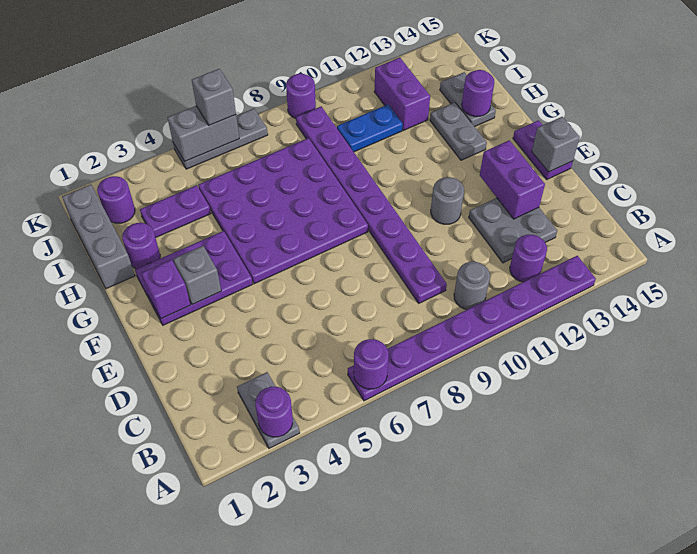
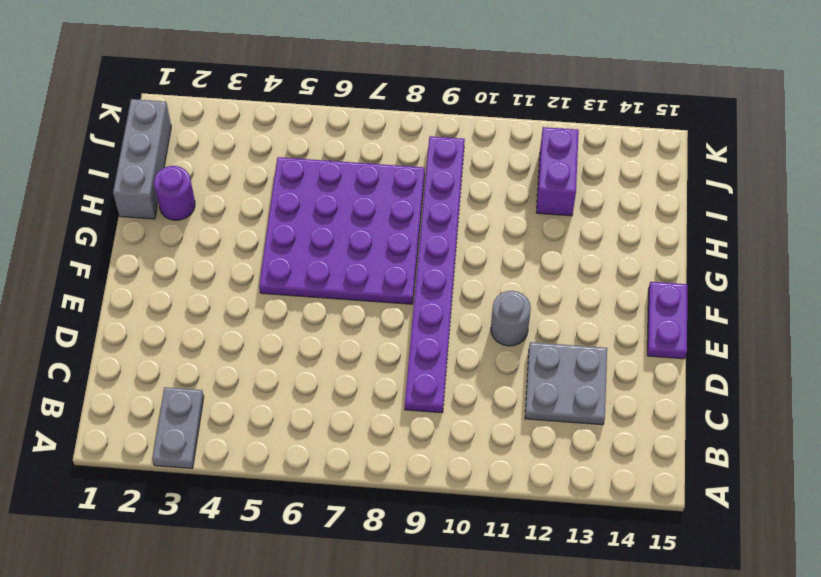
none -> purple plate A6:A13 level 1
none -> grey round brick B10 level 1
none -> purple round brick B12 level 1

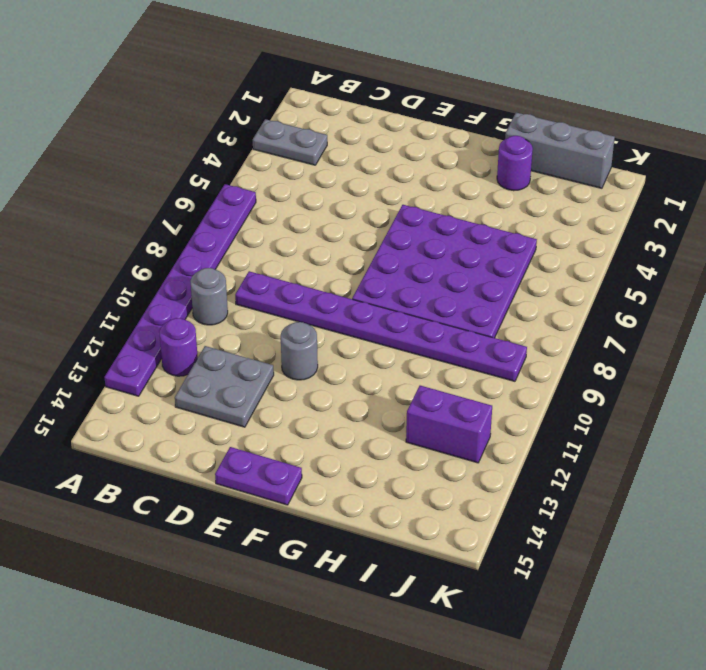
none -> purple plate F2:G4 level 1
none -> grey plate G13:H13 level 1
none -> grey plate H14:I14 level 1

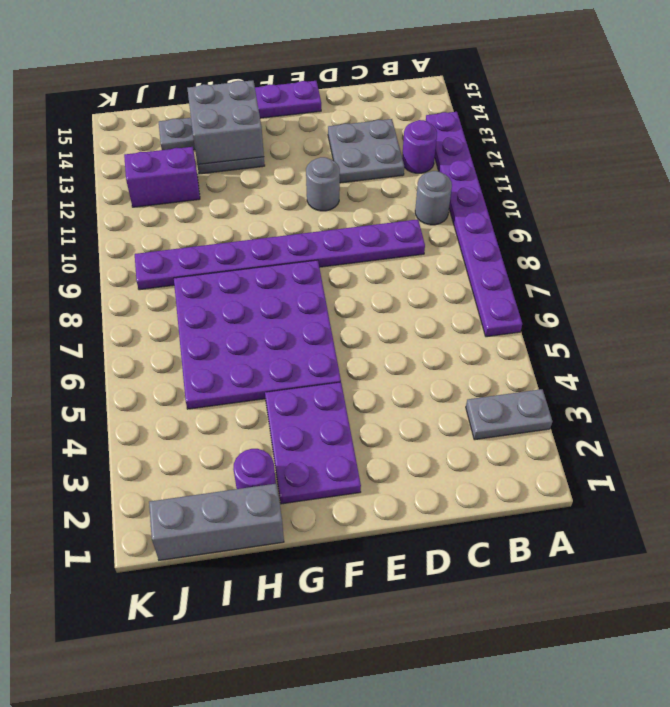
grey brick G13:H14 level 2 -> purple round brick H14 level 2
none -> purple plate I3:I4 level 1
none -> blue plate I10:I11 level 1
none -> purple round brick J2 level 1

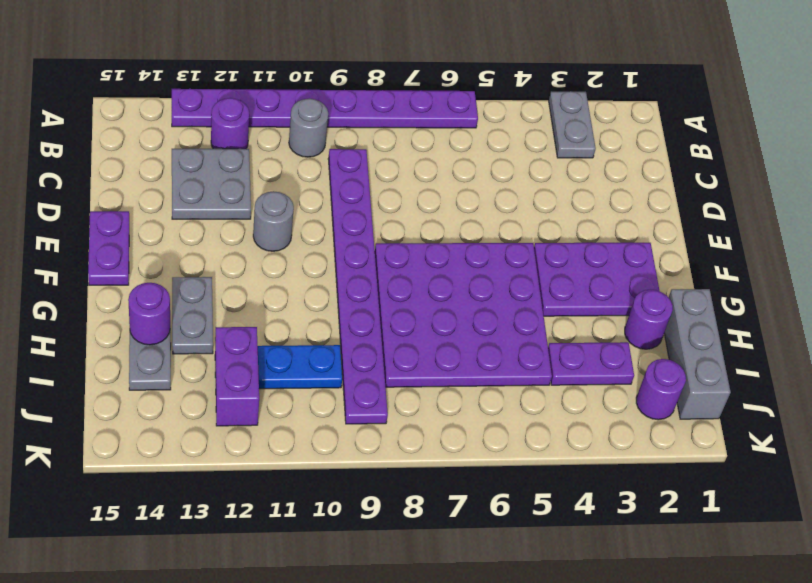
none -> grey plate K5:K7 level 1
none -> purple round brick K9 level 1
none -> purple round brick A3 level 2

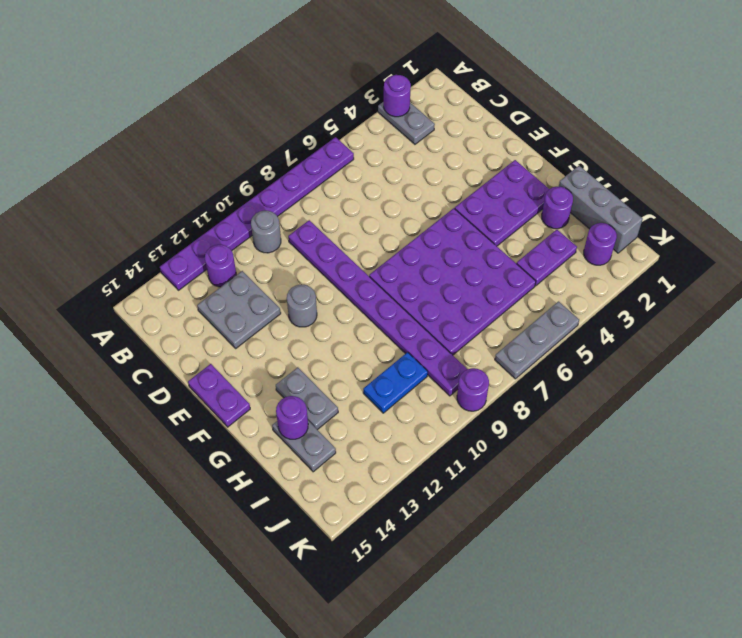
none -> purple brick I12:J12 level 1
none -> purple round brick A6 level 2
none -> purple brick D13:E13 level 2

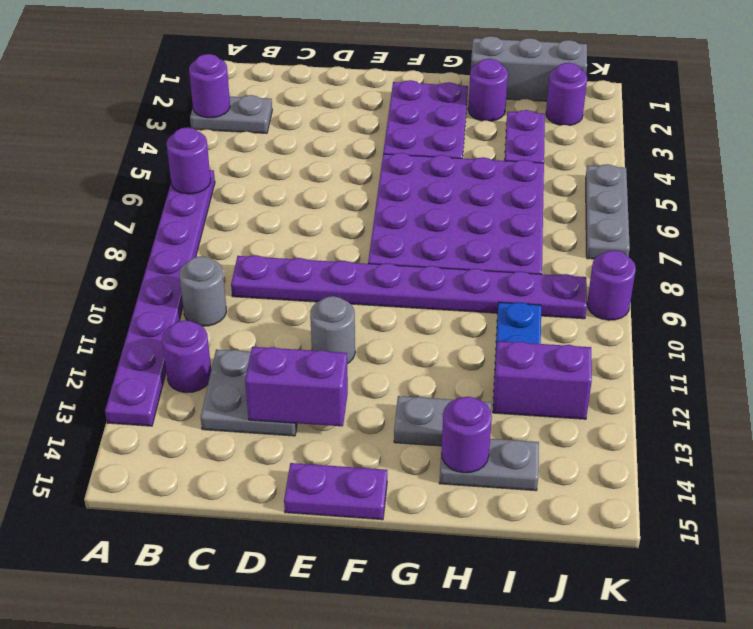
none -> grey brick E15 level 2
none -> purple brick F2 level 2
none -> grey brick F3 level 2

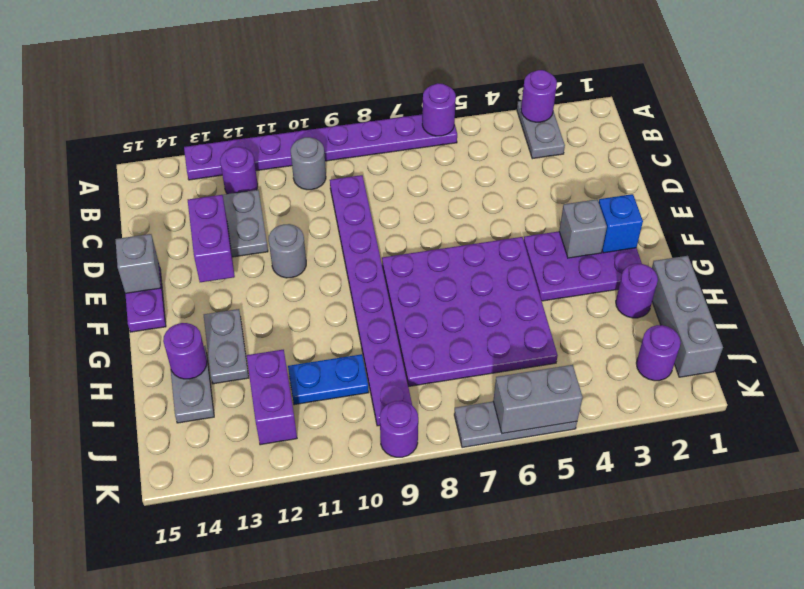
blue brick F2 level 2 -> purple brick F2 level 2
none -> purple plate I3:I4 level 1
none -> grey brick K6 level 3

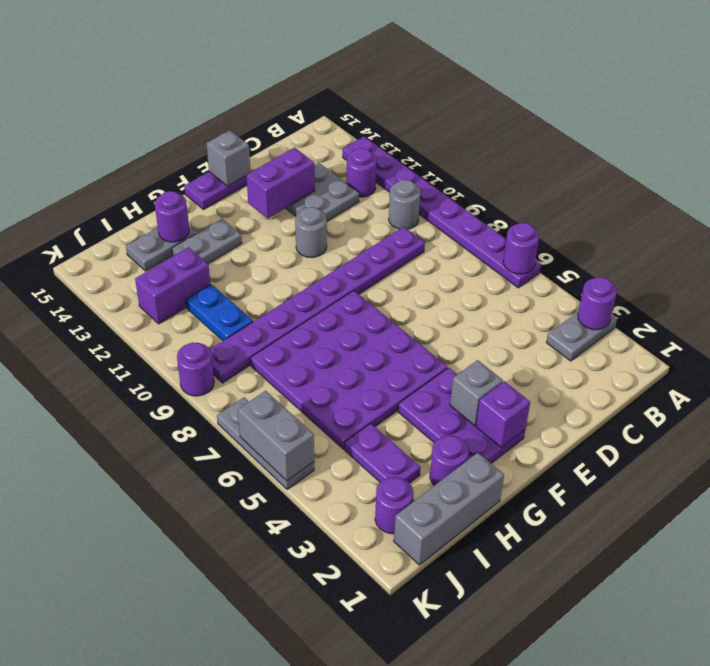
none -> grey brick K6 level 3

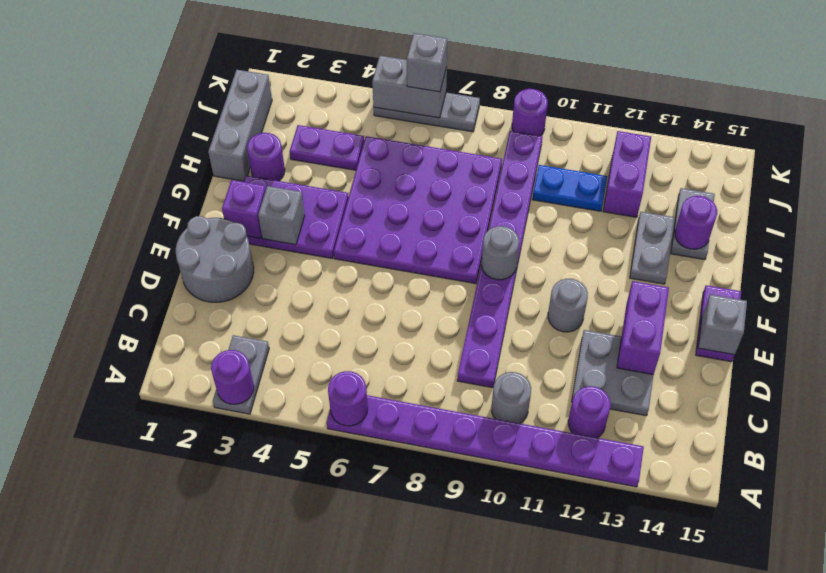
grey round brick D1:E2 level 1 -> none
grey round brick F9 level 2 -> none
none -> purple round brick J2 level 1

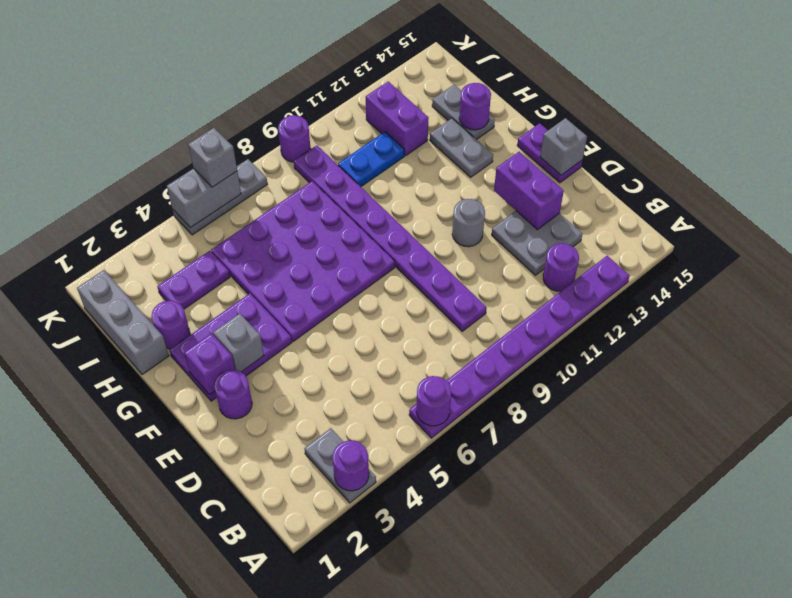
purple round brick E2 level 1 -> purple round brick J2 level 1
none -> grey round brick B10 level 1

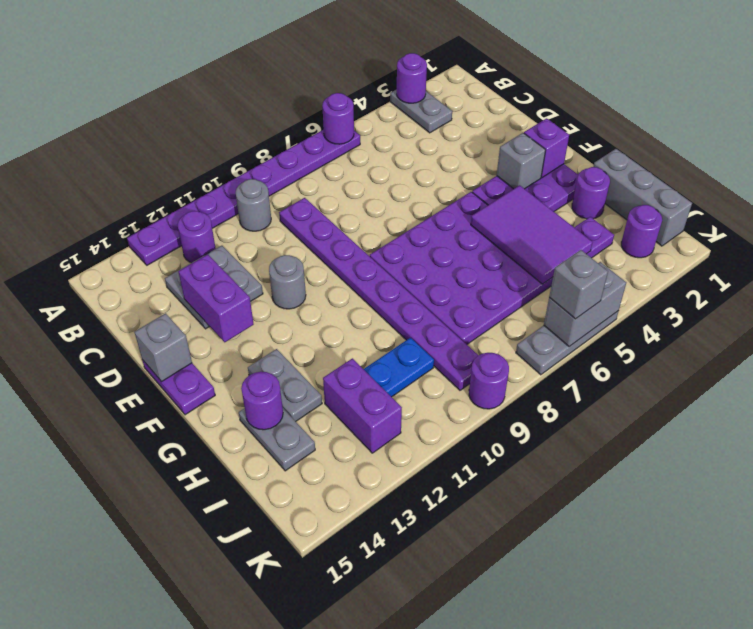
purple tile G4:I5 level 2 -> none

